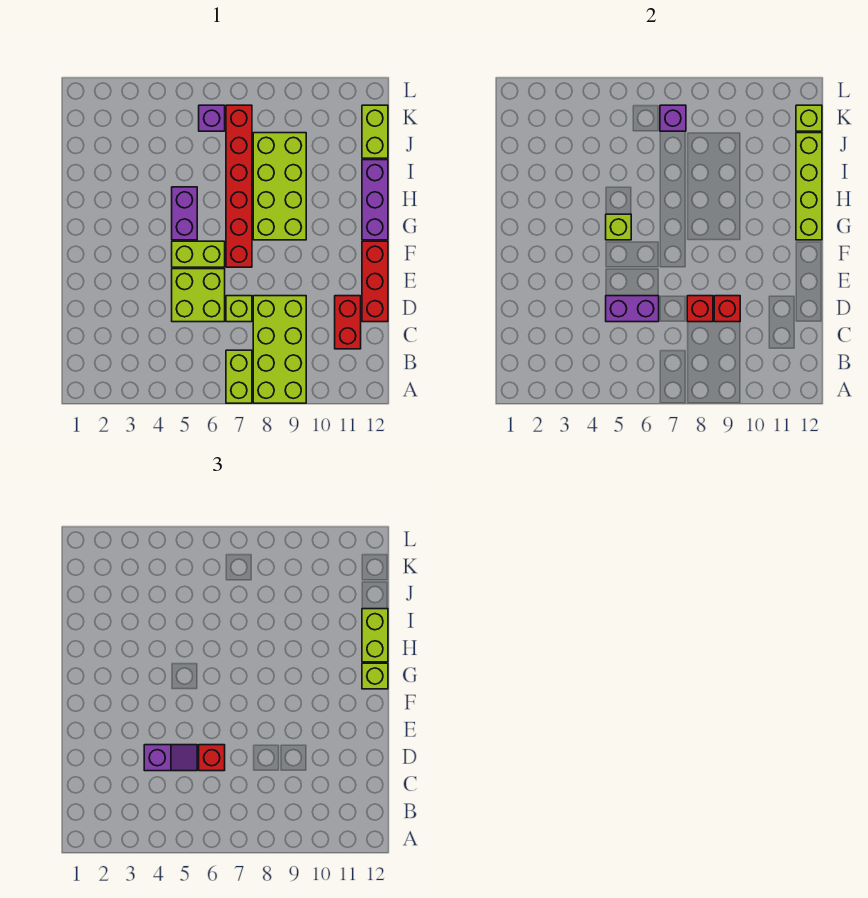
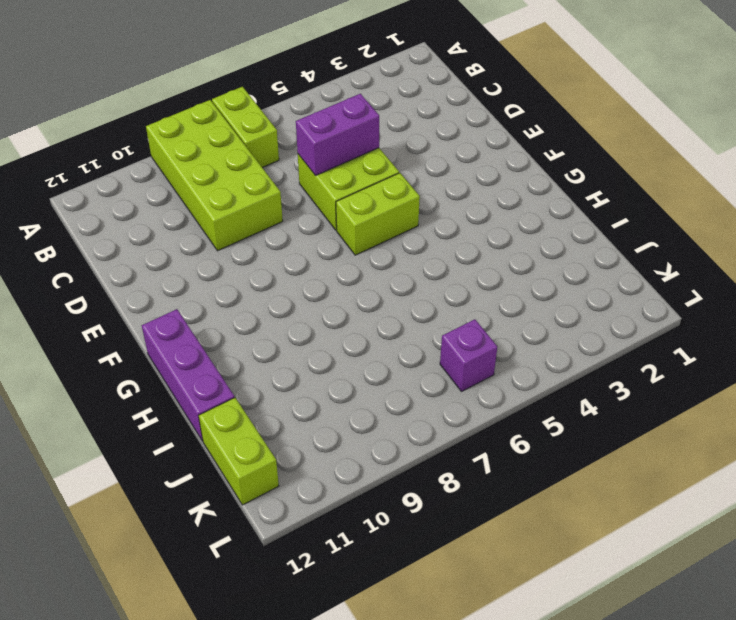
none -> red brick C11:D11 level 1
none -> lime brick D7 level 1
none -> red brick D12:F12 level 1

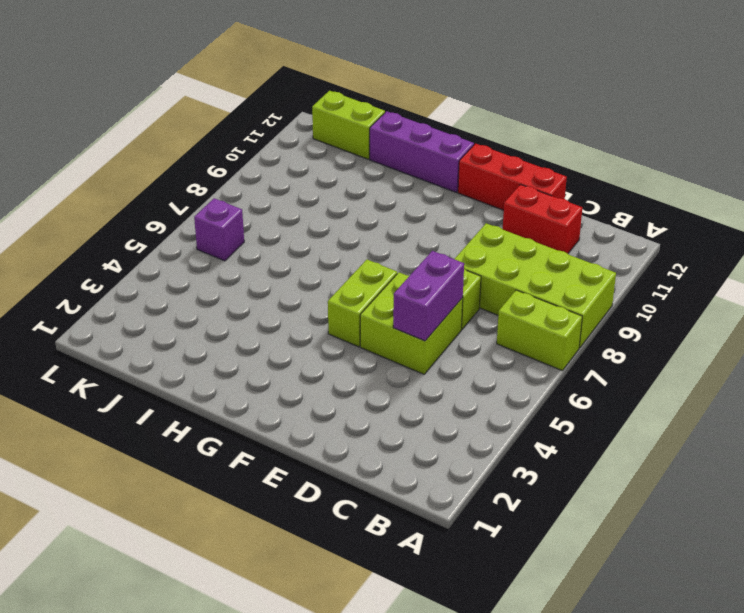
none -> red brick F7:K7 level 1
none -> purple brick G5:H5 level 1
none -> lime brick G8:J9 level 1

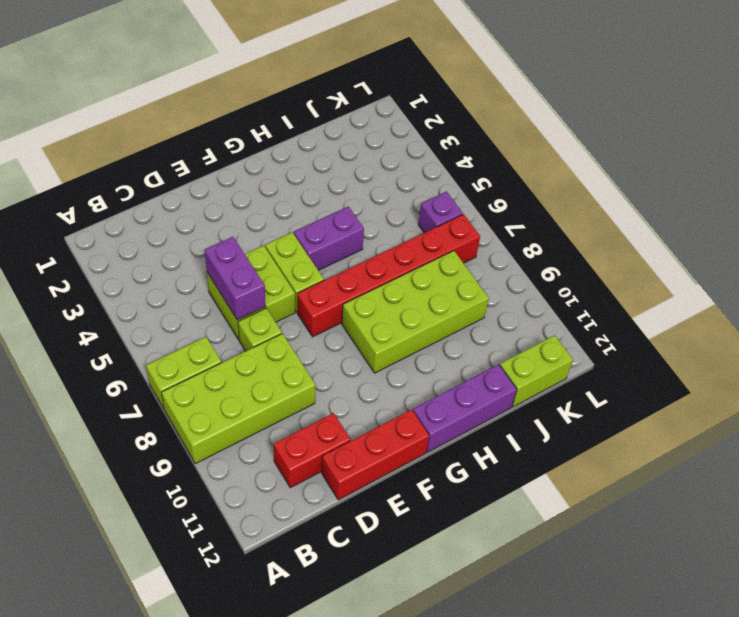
none -> red brick D8 level 2
none -> red brick D9 level 2
none -> lime brick G5 level 2

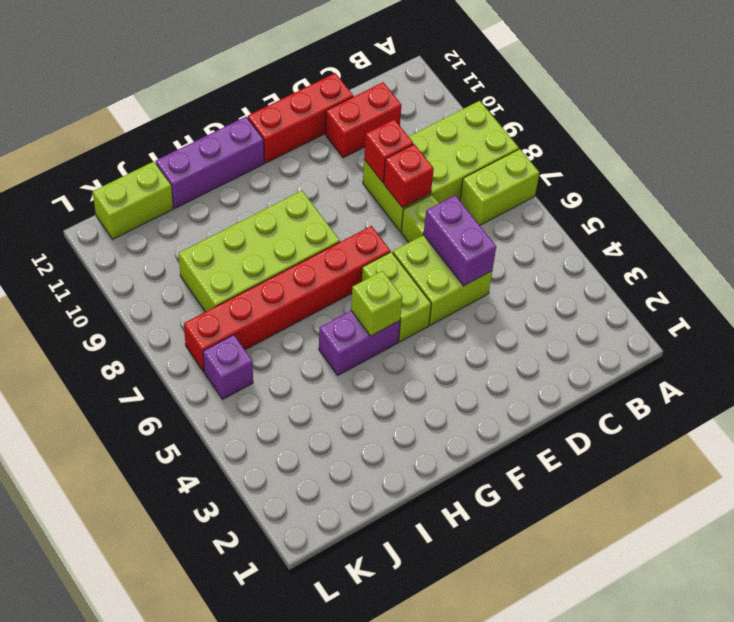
none -> lime brick G12:J12 level 2
none -> purple brick K7 level 2
none -> lime brick K12 level 2

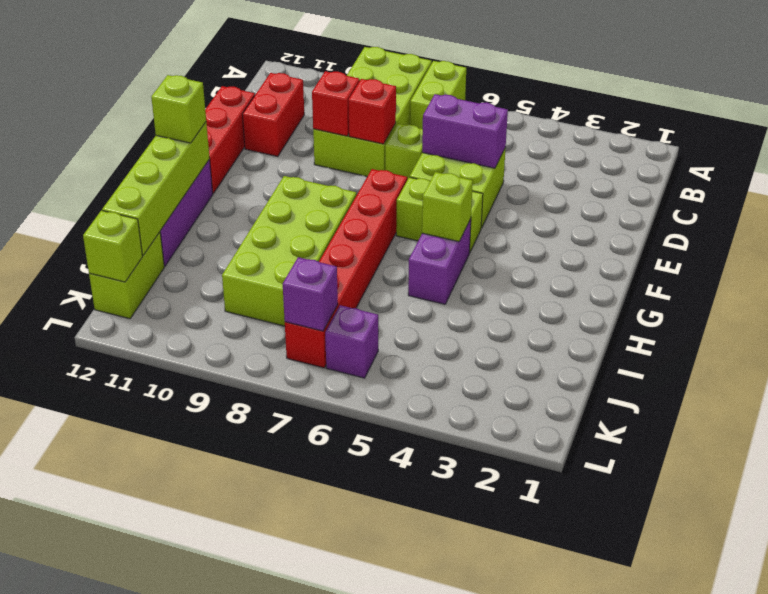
none -> purple slope D4:D5 level 3 top 4
none -> red brick D6 level 3
none -> lime brick H12:I12 level 3

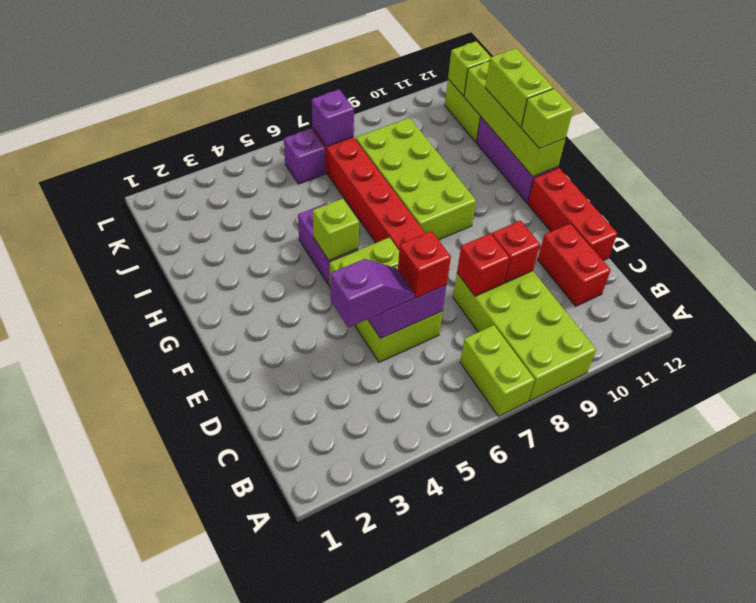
none -> lime brick D7 level 1

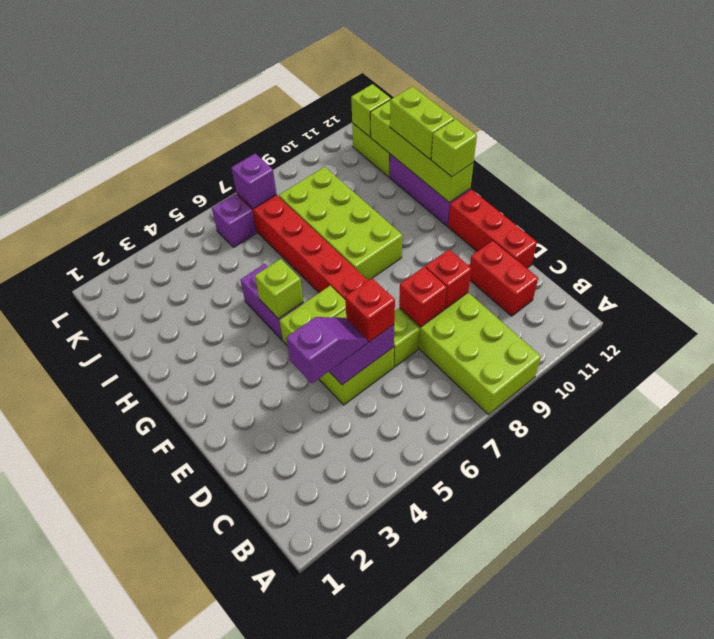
none -> lime brick A7:B7 level 1

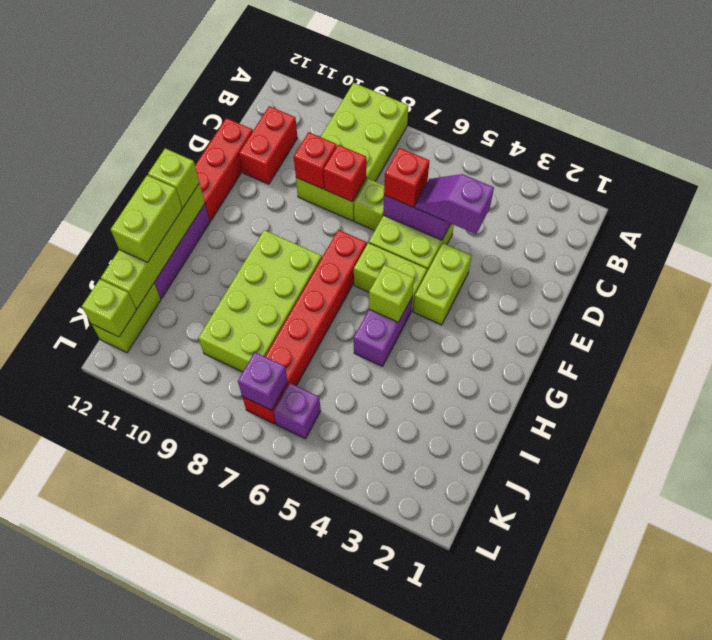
lime brick E4:F4 level 1 -> lime brick A7:B7 level 1

